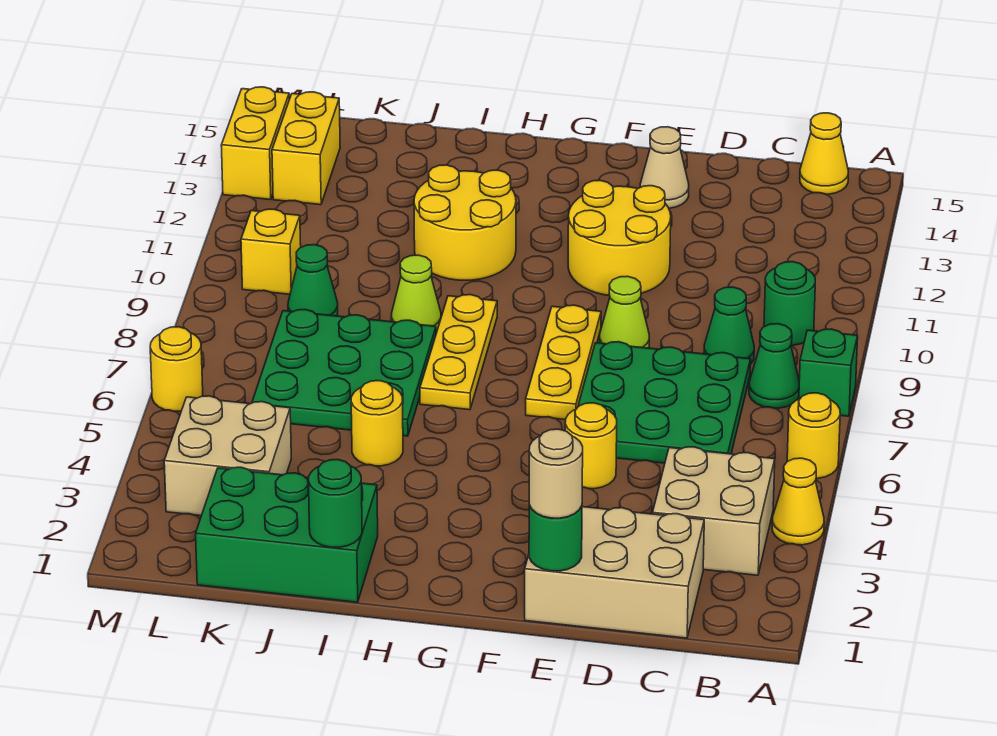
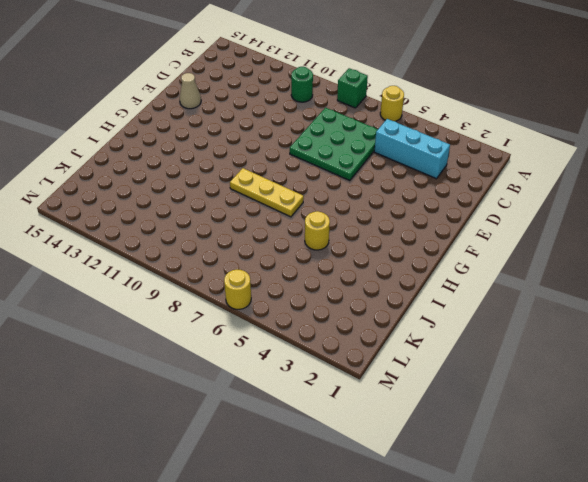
cyan brick C3:C5 level 1 -> tan brick B3:C4 level 1
none -> yellow cone A4 level 1
none -> green cone B8 level 1
none -> yellow cone B15 level 1
none -> tan brick C1:E2 level 1

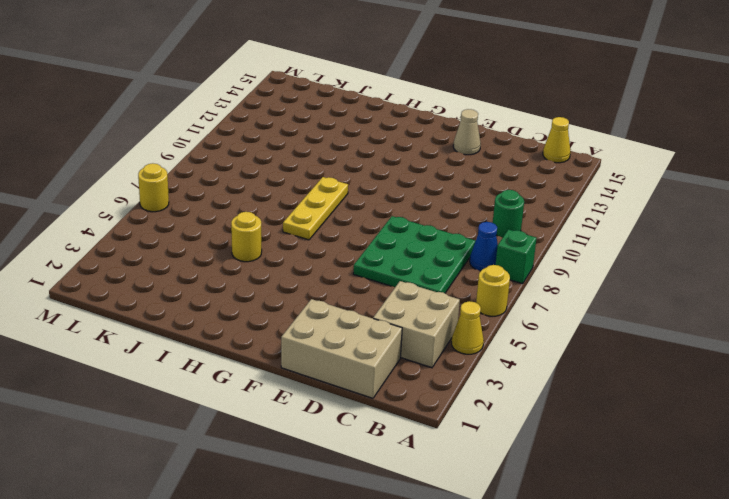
blue cone B8 level 1 -> green cone B8 level 1
none -> green cone C9 level 1
none -> yellow round brick E5 level 1
none -> lime cone E9 level 1
none -> yellow round brick E11:F12 level 1

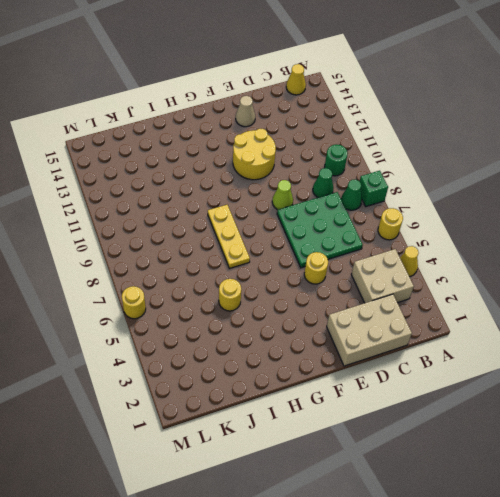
none -> yellow plate F7:F9 level 1
none -> yellow round brick H11:I12 level 1
none -> green brick I1:K2 level 1
none -> green plate I6:K8 level 1

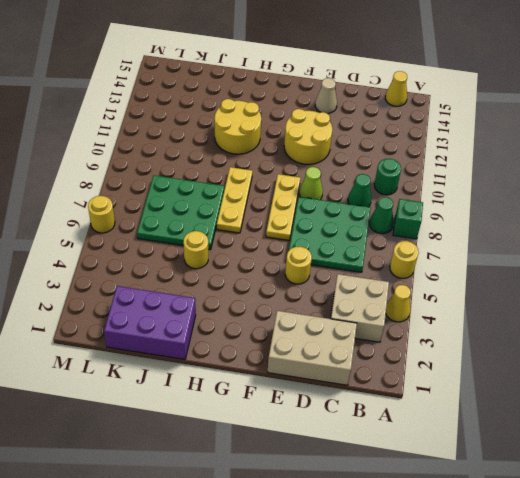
purple brick I1:K2 level 1 -> green brick I1:K2 level 1
none -> lime cone I9 level 1
none -> tan brick K3:L4 level 1
none -> green cone K9 level 1
none -> yellow brick L10 level 1

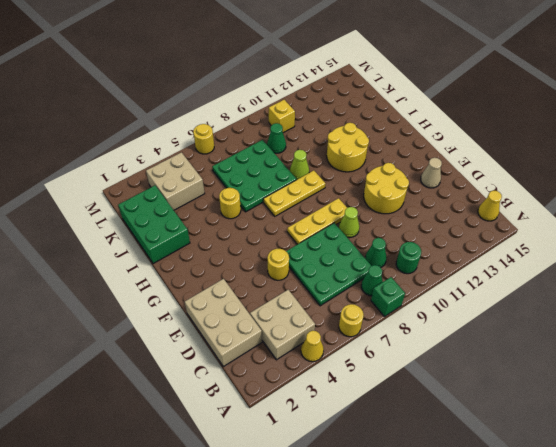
none -> yellow brick L13:L14 level 1
none -> yellow brick M13:M14 level 1
none -> green round brick E1 level 2
none -> green round brick I1 level 2

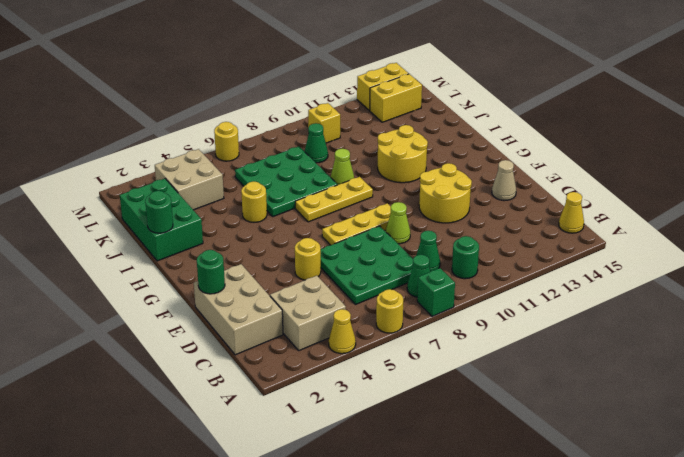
none -> tan round brick E1 level 3

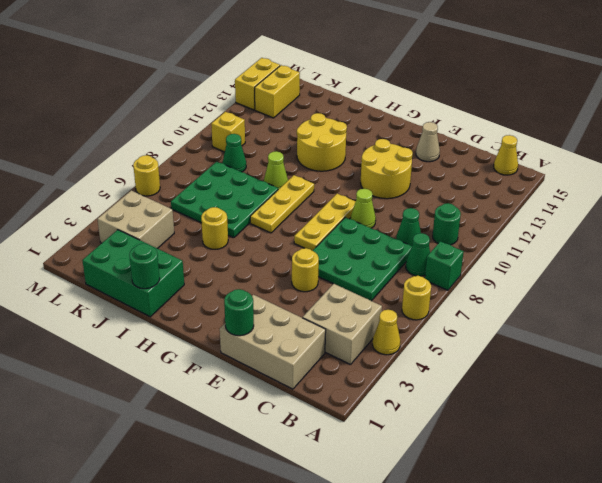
none -> tan round brick E1 level 3

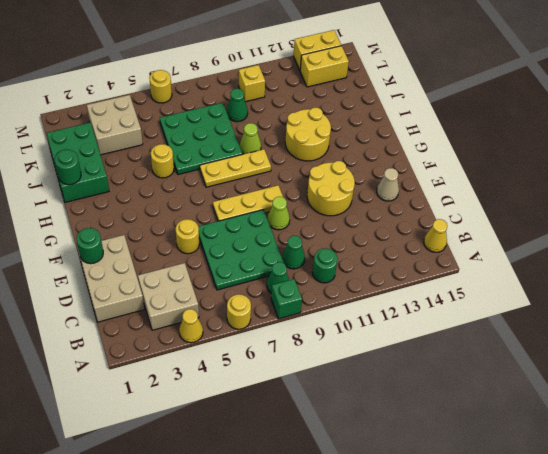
none -> tan round brick E1 level 3

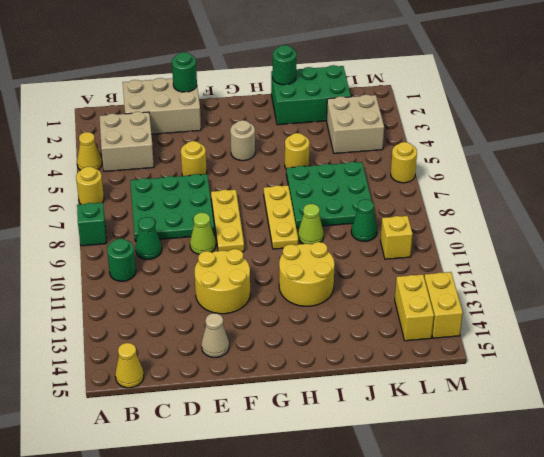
tan round brick G4 level 1 -> tan round brick E1 level 3
none -> green cone B8 level 1

